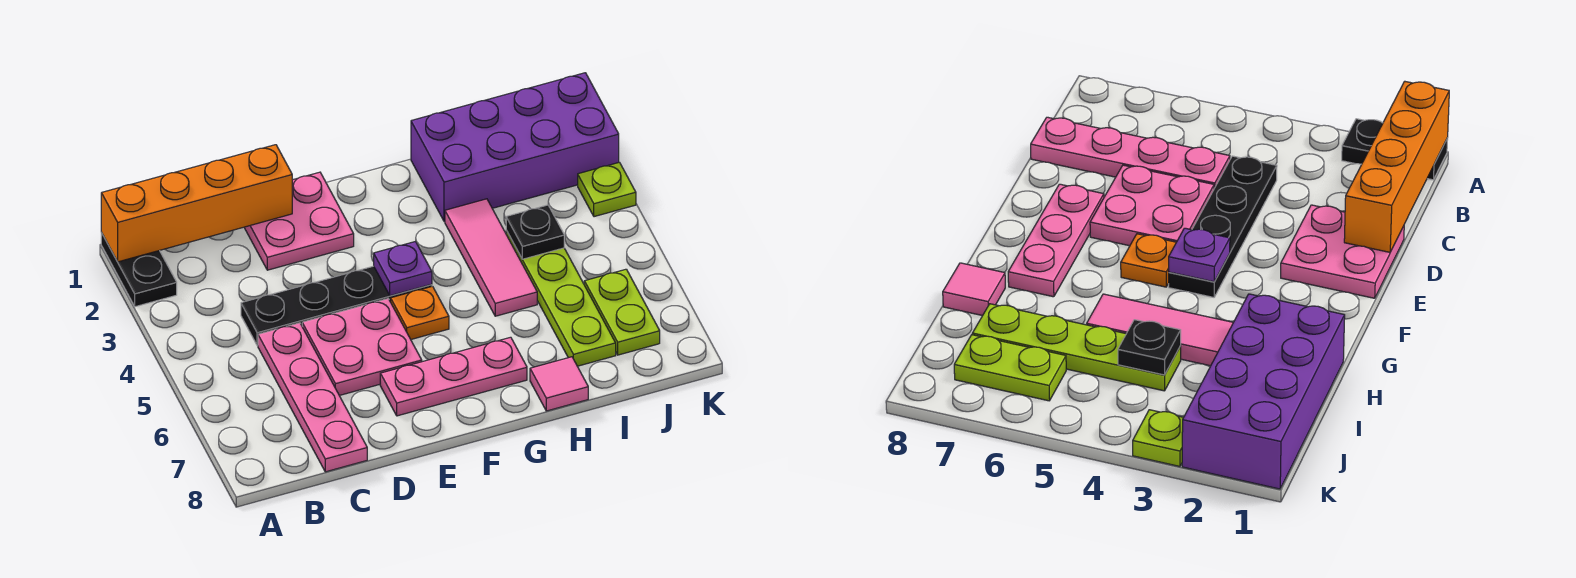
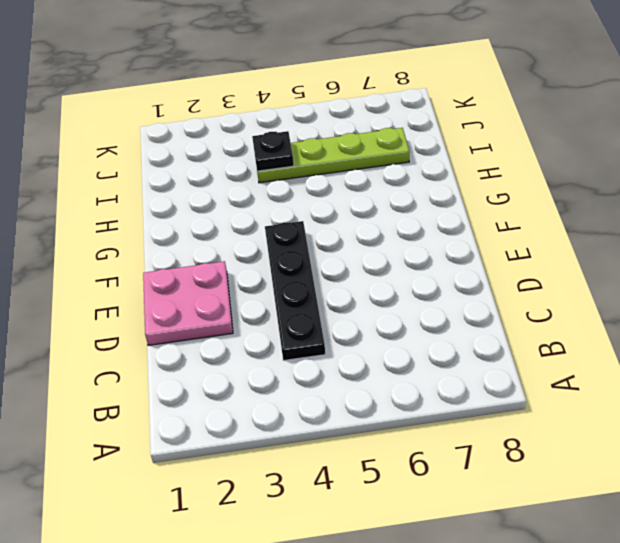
none -> black plate A1:A2 level 1
none -> pink plate C5:C8 level 1
none -> pink plate D5:E6 level 1

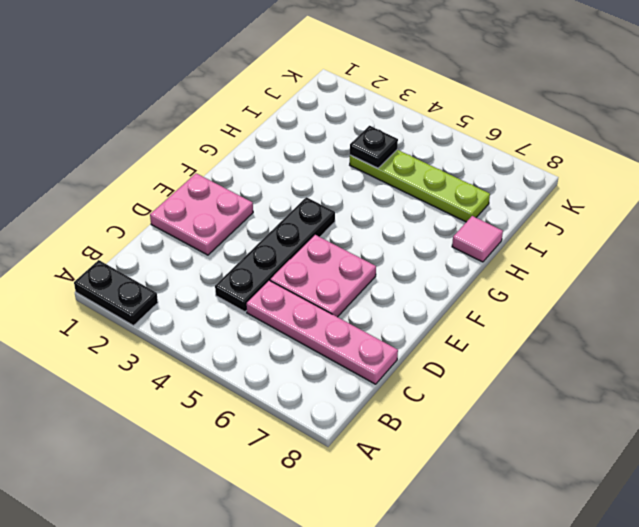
none -> pink plate E7:G7 level 1
none -> orange plate F5 level 1
none -> purple brick H1:K2 level 1

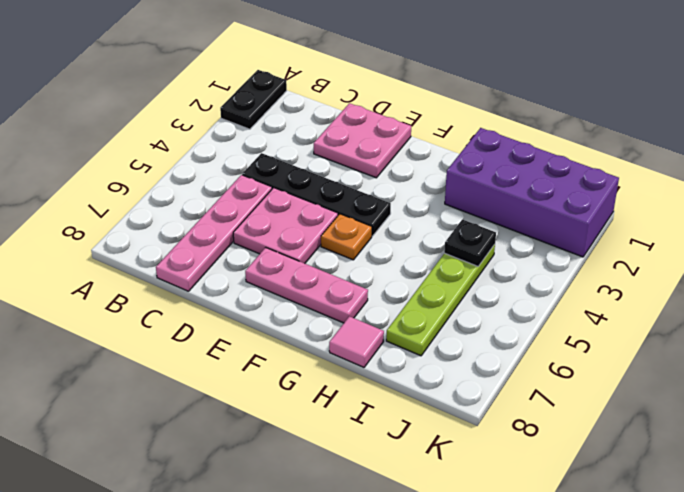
none -> pink tile H3:H5 level 1
none -> lime plate J6:J7 level 1
none -> lime plate K3 level 1

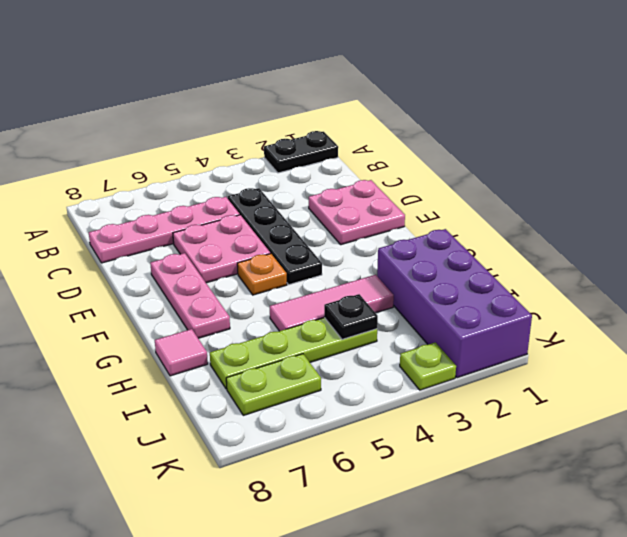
none -> orange brick A1:D1 level 2
none -> purple plate F4 level 2

